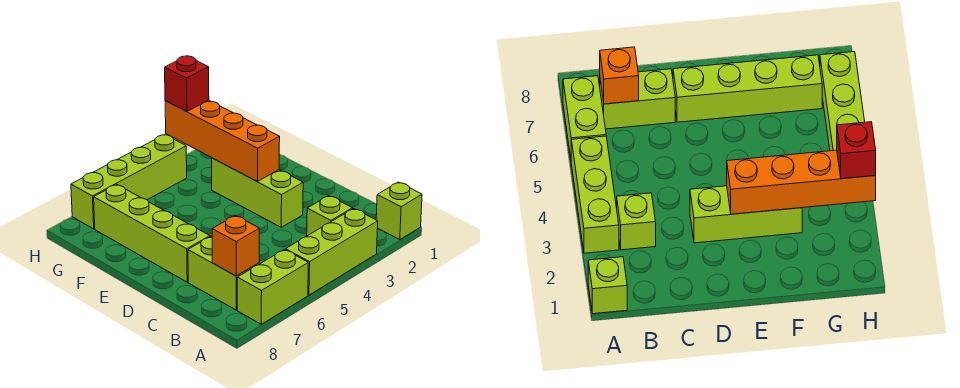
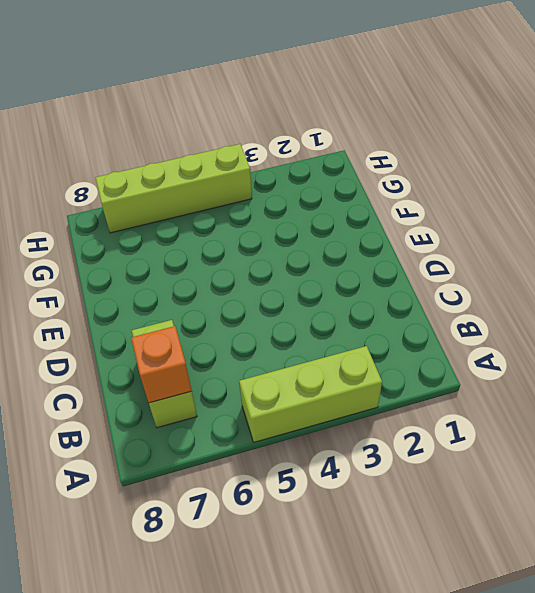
none -> lime brick A1 level 1
none -> lime brick A6:A7 level 1

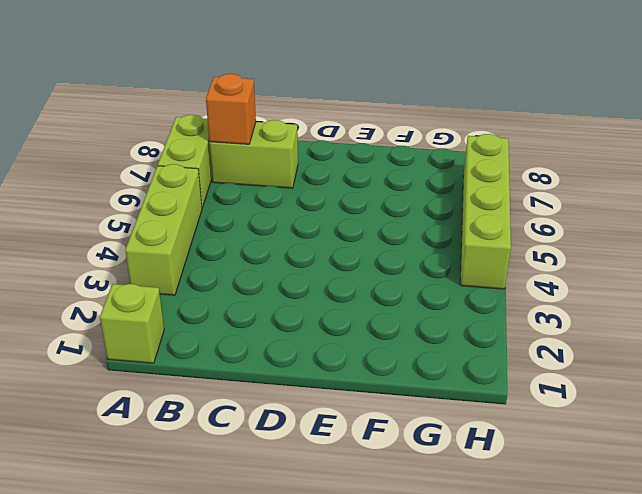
none -> lime brick B3 level 1
none -> lime brick D3:F3 level 1

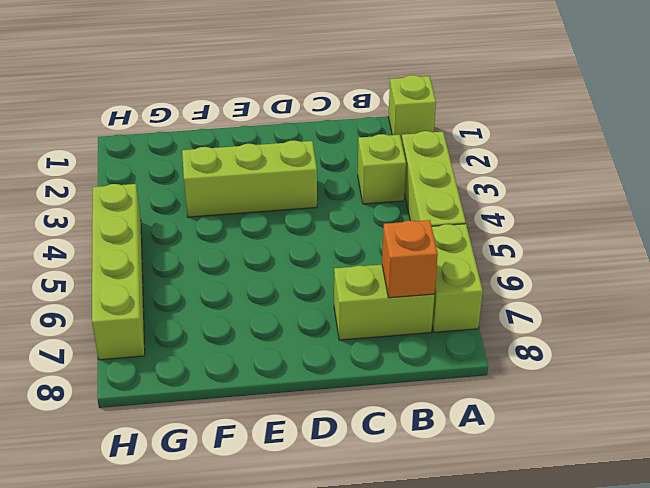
none -> lime brick D7:G7 level 1
none -> orange brick E3:H3 level 2

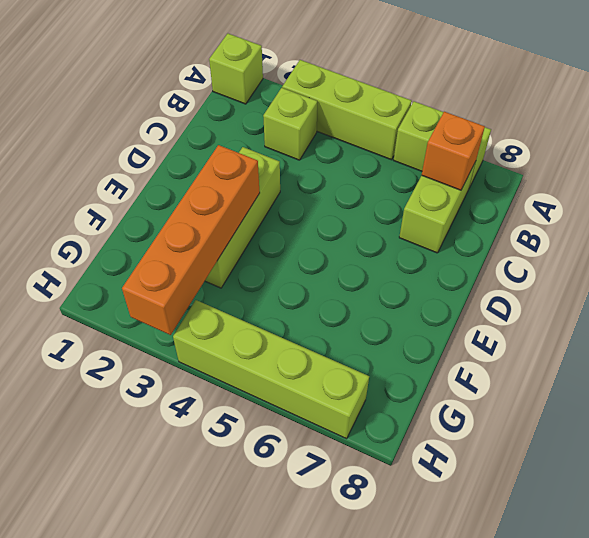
none -> lime brick D7:G7 level 1
none -> red brick H3 level 3

